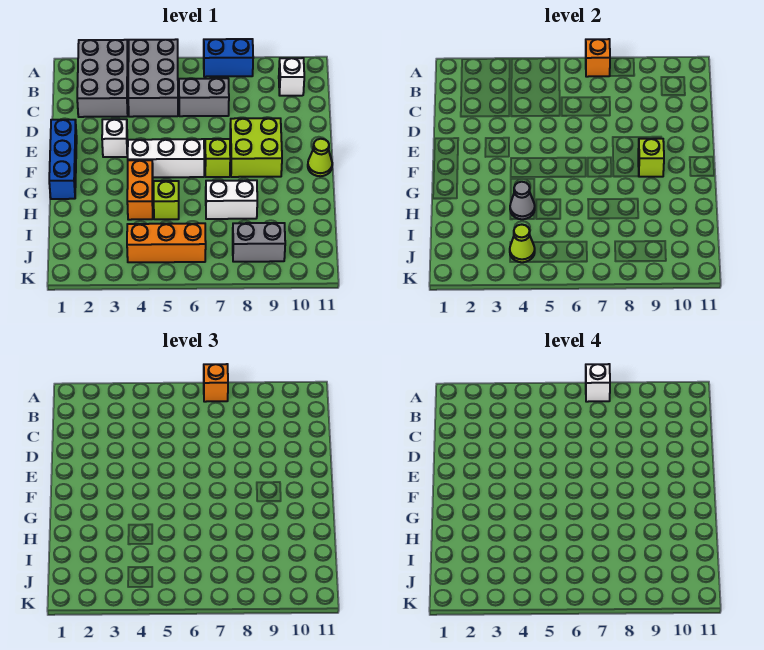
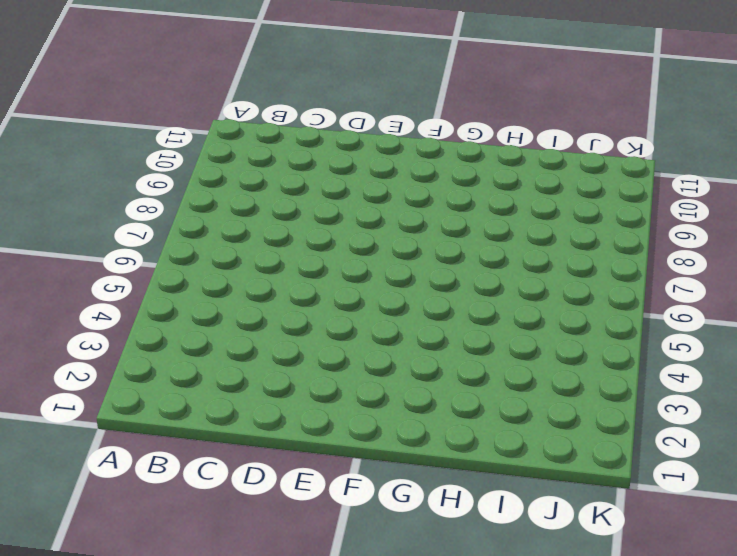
none -> grey brick A2:C3 level 1
none -> grey brick A4:C5 level 1
none -> blue brick A7:A8 level 1

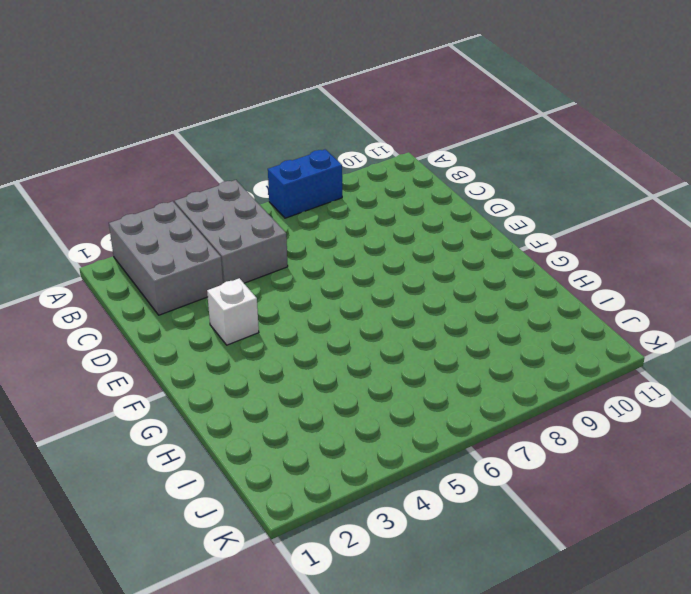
none -> white brick B10 level 1
none -> grey brick C6:C7 level 1
none -> blue brick E1:G1 level 1

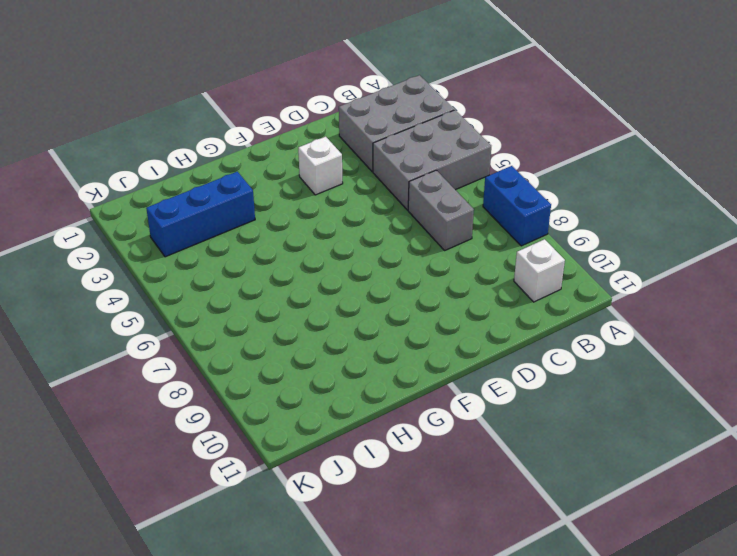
blue brick H3:J3 level 1 -> blue brick E1:G1 level 1
none -> lime brick E8:F9 level 1
none -> white brick F4:F6 level 1
none -> lime brick F7 level 1

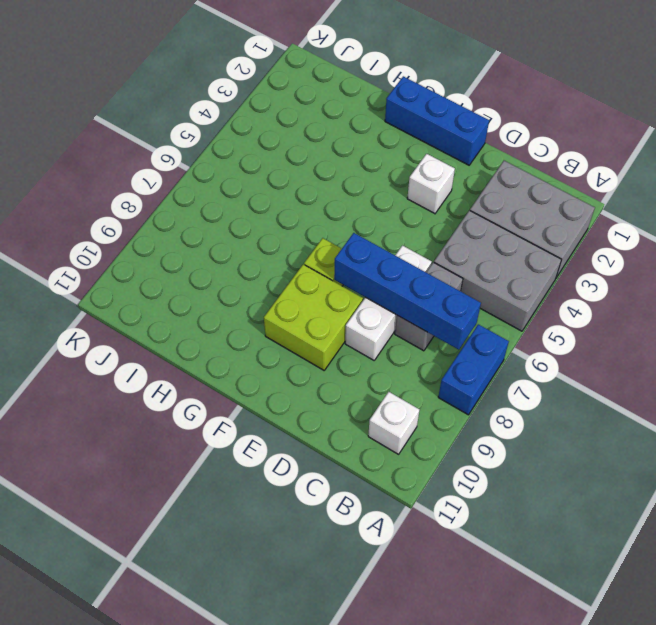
blue brick B7:E7 level 2 -> none
white brick D6:D8 level 1 -> white brick F4:F6 level 1
none -> lime cone F11 level 1
none -> orange brick G4:H4 level 1
none -> lime brick H5 level 1

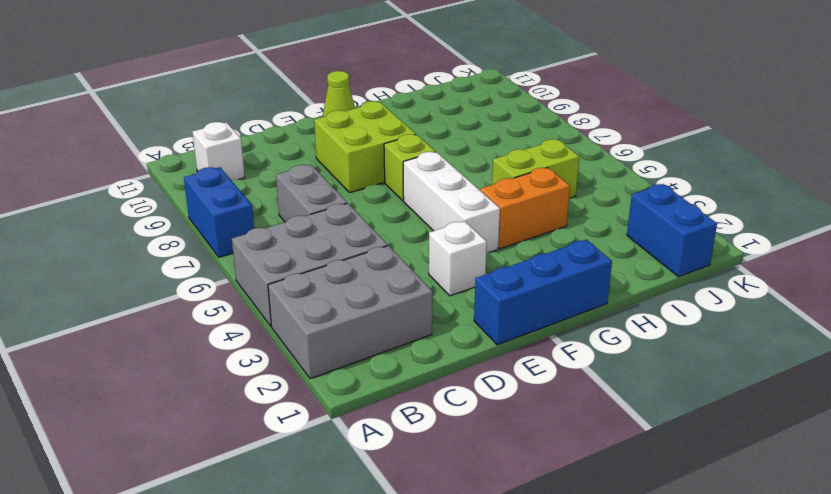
lime brick H5:I5 level 1 -> lime brick H5 level 1
blue brick J1:J2 level 1 -> none
none -> white brick H7:H8 level 1
none -> orange brick J4:J6 level 1
none -> grey brick J8:J9 level 1

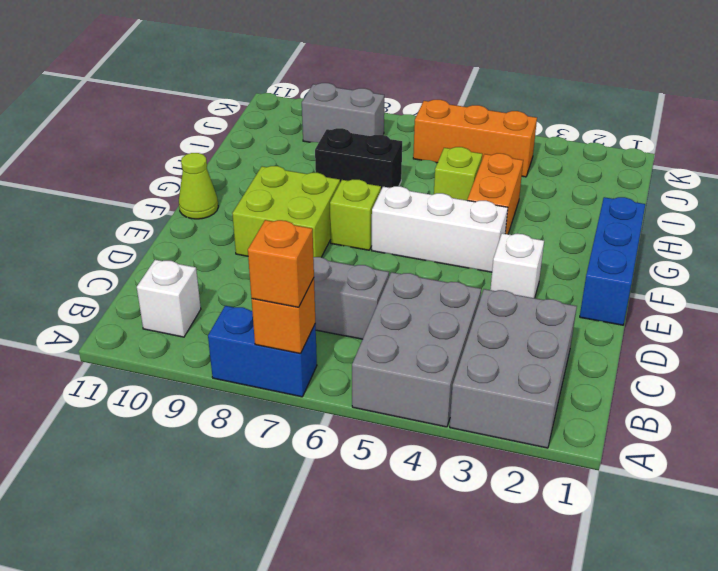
black brick H7:H8 level 1 -> white brick H7:H8 level 1
none -> lime brick F9 level 2
none -> grey cone H4 level 2
none -> lime cone J4 level 2

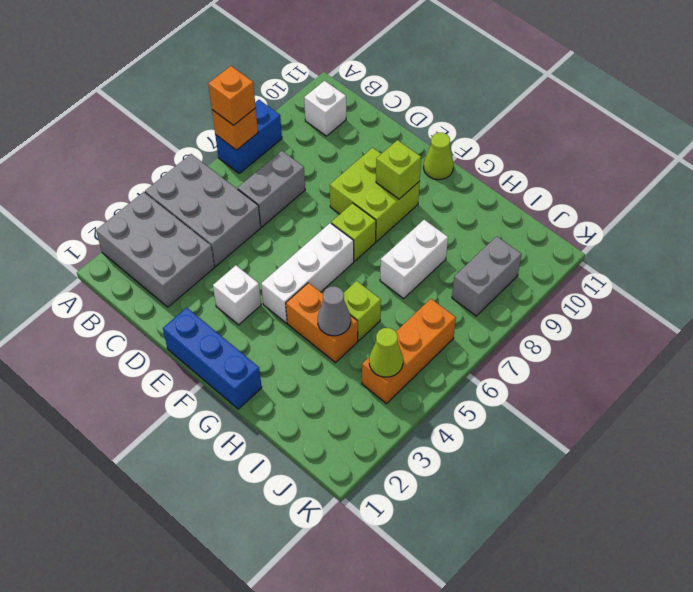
none -> white brick A7 level 4

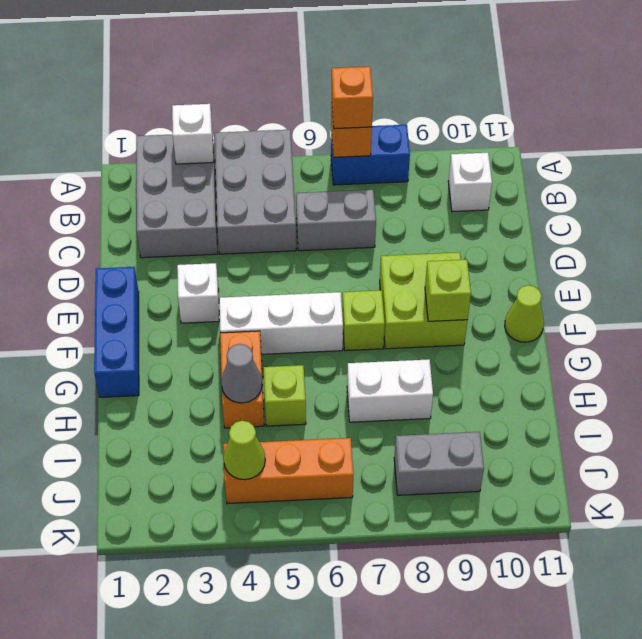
white brick A3 level 2 -> white brick A7 level 4

